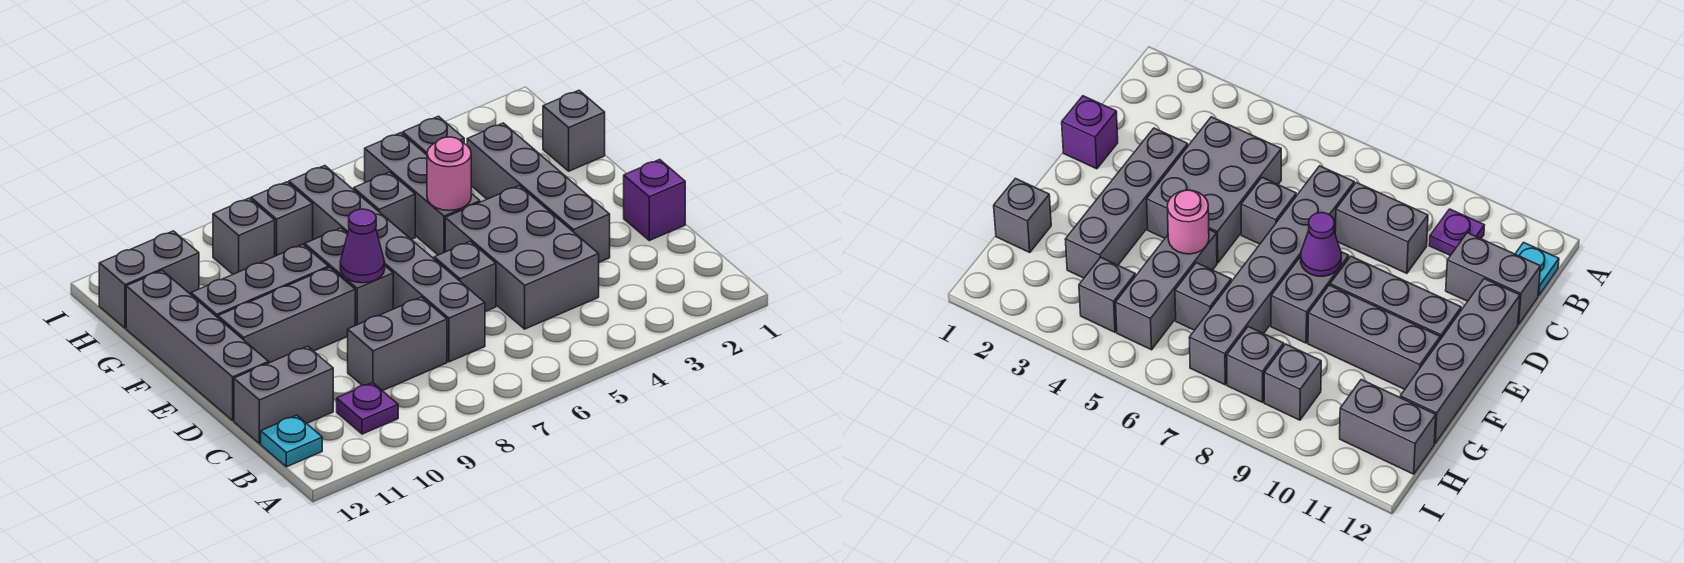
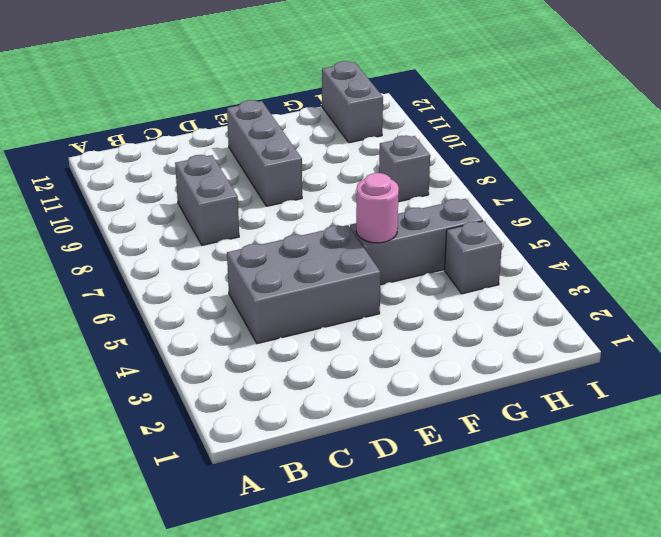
none -> purple plate B10 level 1
none -> cyan plate B12 level 1
none -> grey brick C7:H7 level 1

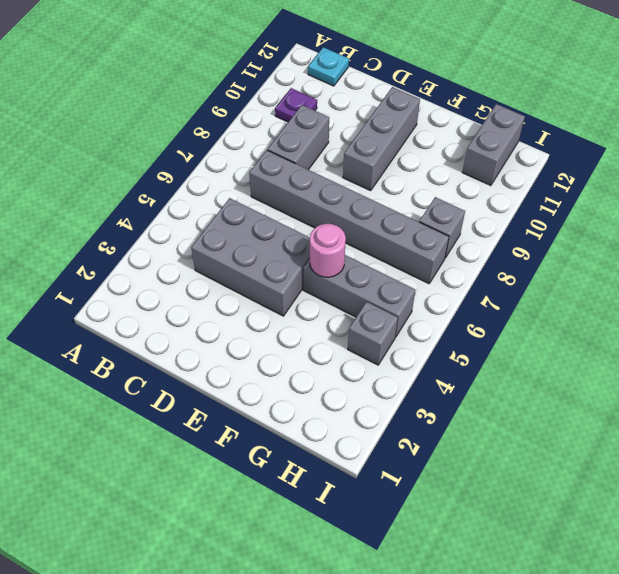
none -> grey brick C11:C12 level 1
none -> purple brick D1 level 1
none -> grey brick D3:G3 level 1

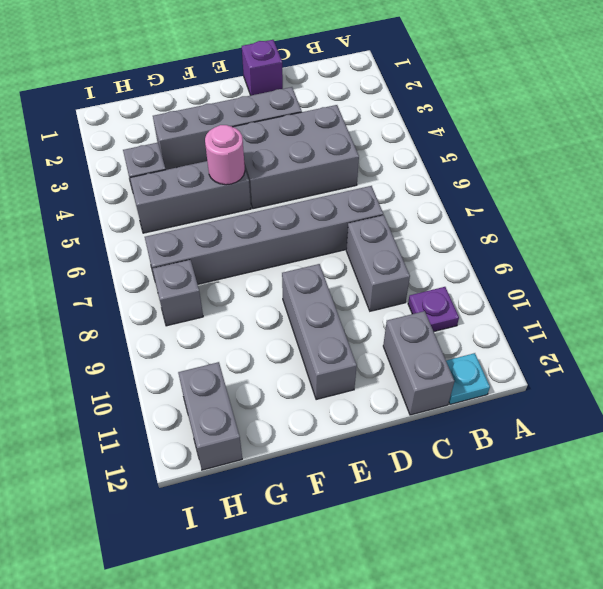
none -> grey brick D6 level 1
none -> grey brick D12:G12 level 1
none -> grey brick E8:F8 level 1

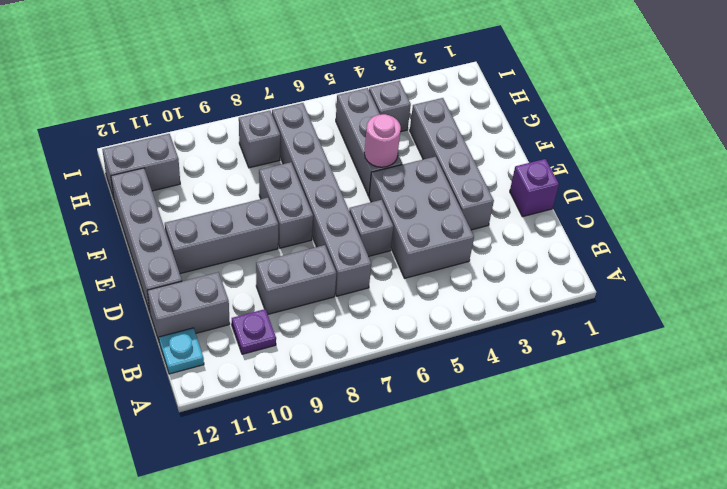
none -> grey brick F9:F11 level 1
none -> grey brick G1 level 1
none -> grey brick G6 level 1

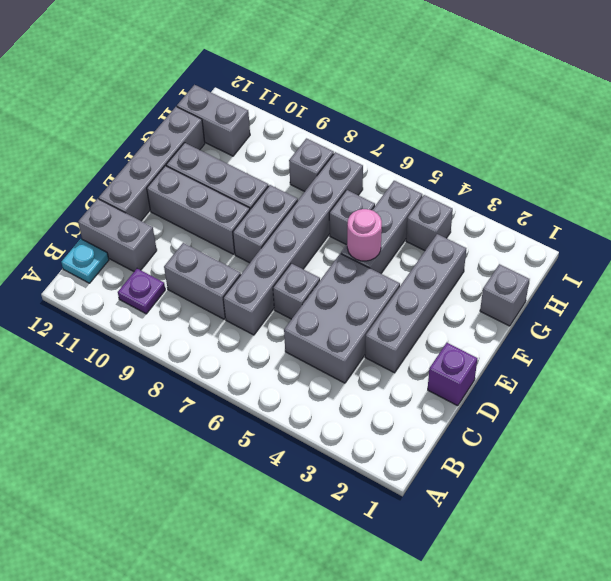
none -> grey brick H9 level 1
none -> purple cone E8 level 2

